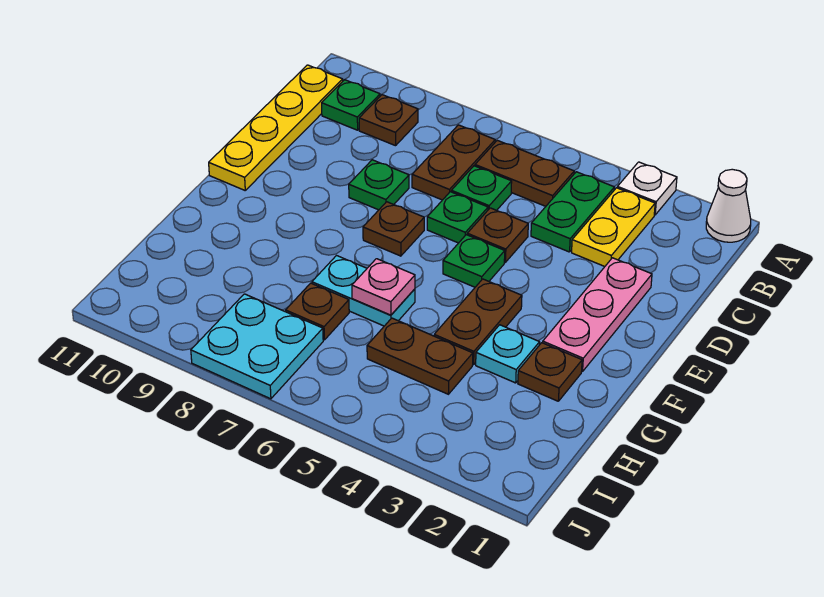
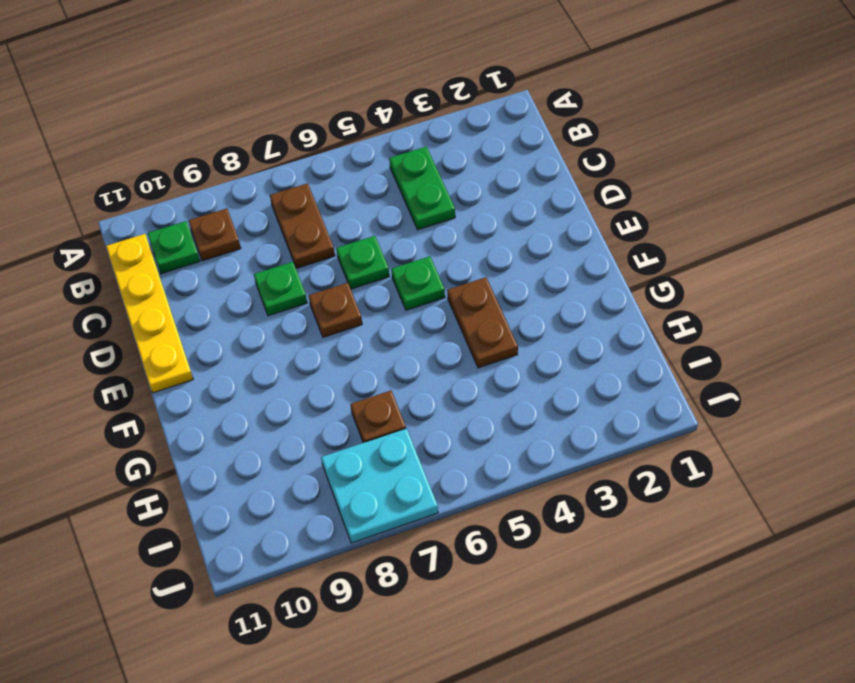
none -> white cone A1 level 1
none -> white plate A3 level 1
none -> yellow plate B3:C3 level 1

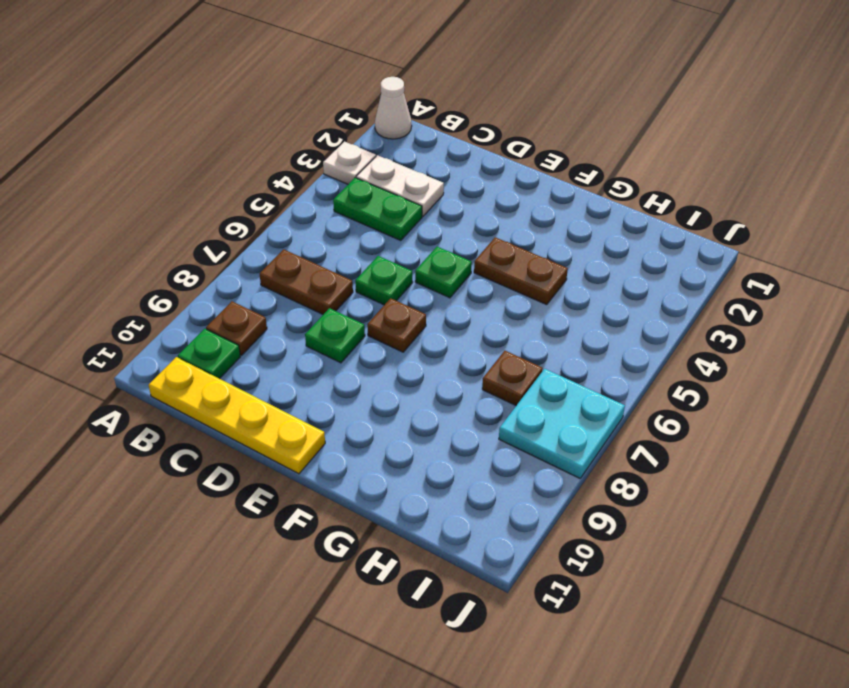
white plate B3:C3 level 1 -> yellow plate B3:C3 level 1
none -> brown plate B5:B6 level 1
none -> green plate C6 level 1
none -> pink plate D2:F2 level 1

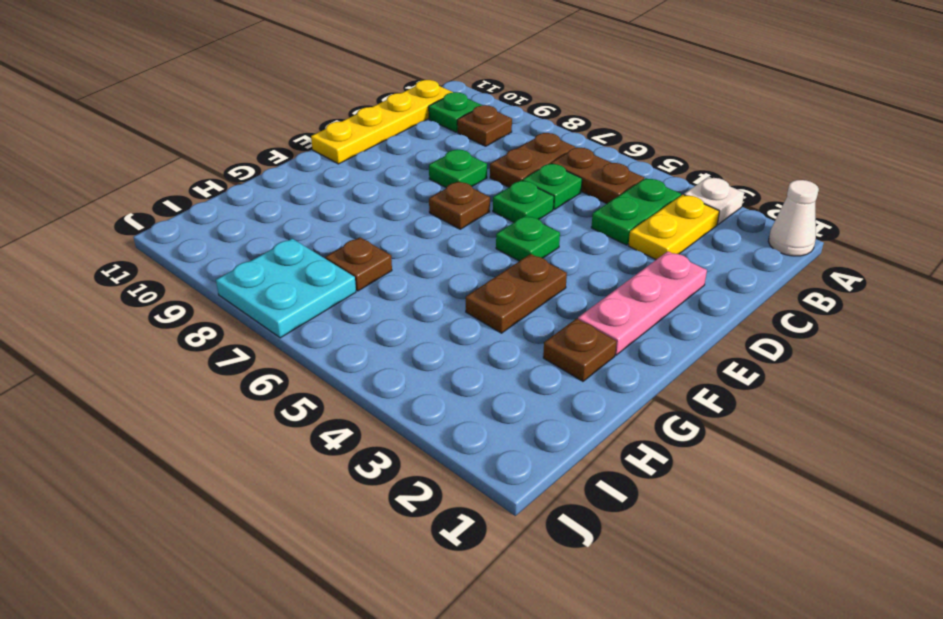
none -> brown plate D5 level 1
none -> cyan plate G3 level 1
none -> cyan plate G6:G7 level 1

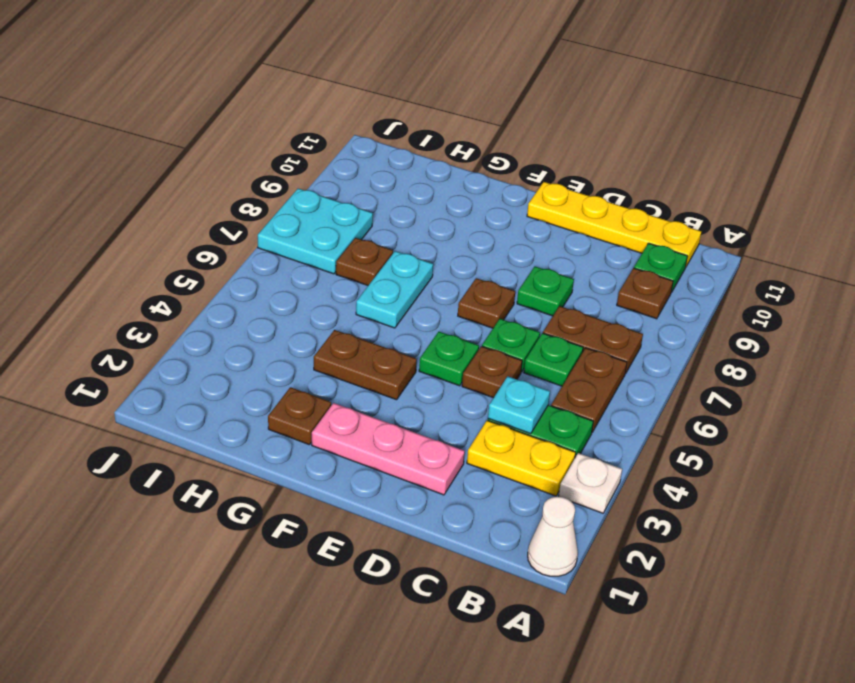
cyan plate C4 level 2 -> cyan plate G3 level 1
none -> brown plate H4:H5 level 1
none -> pink plate G6 level 2

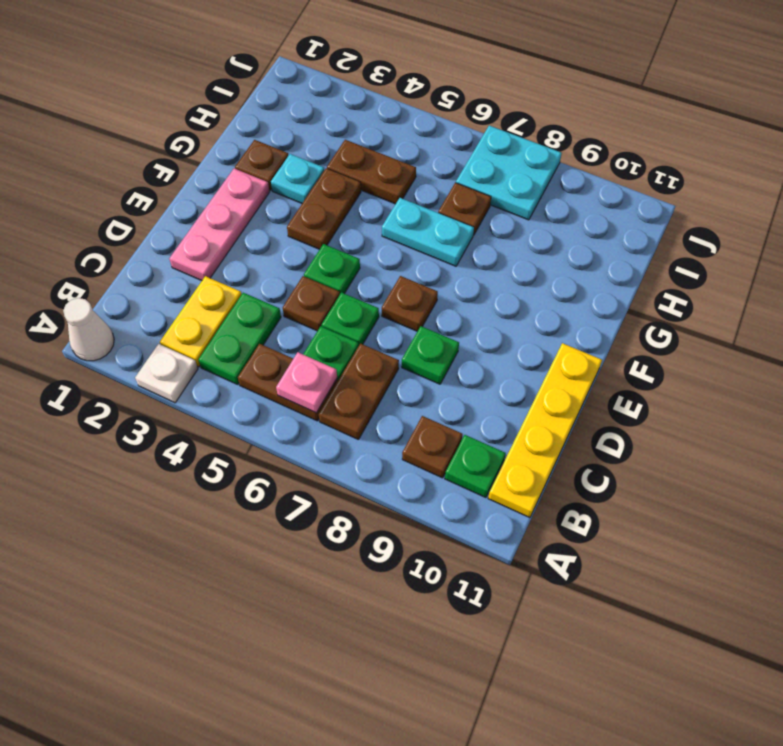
pink plate B6 level 2 -> pink plate G6 level 2

